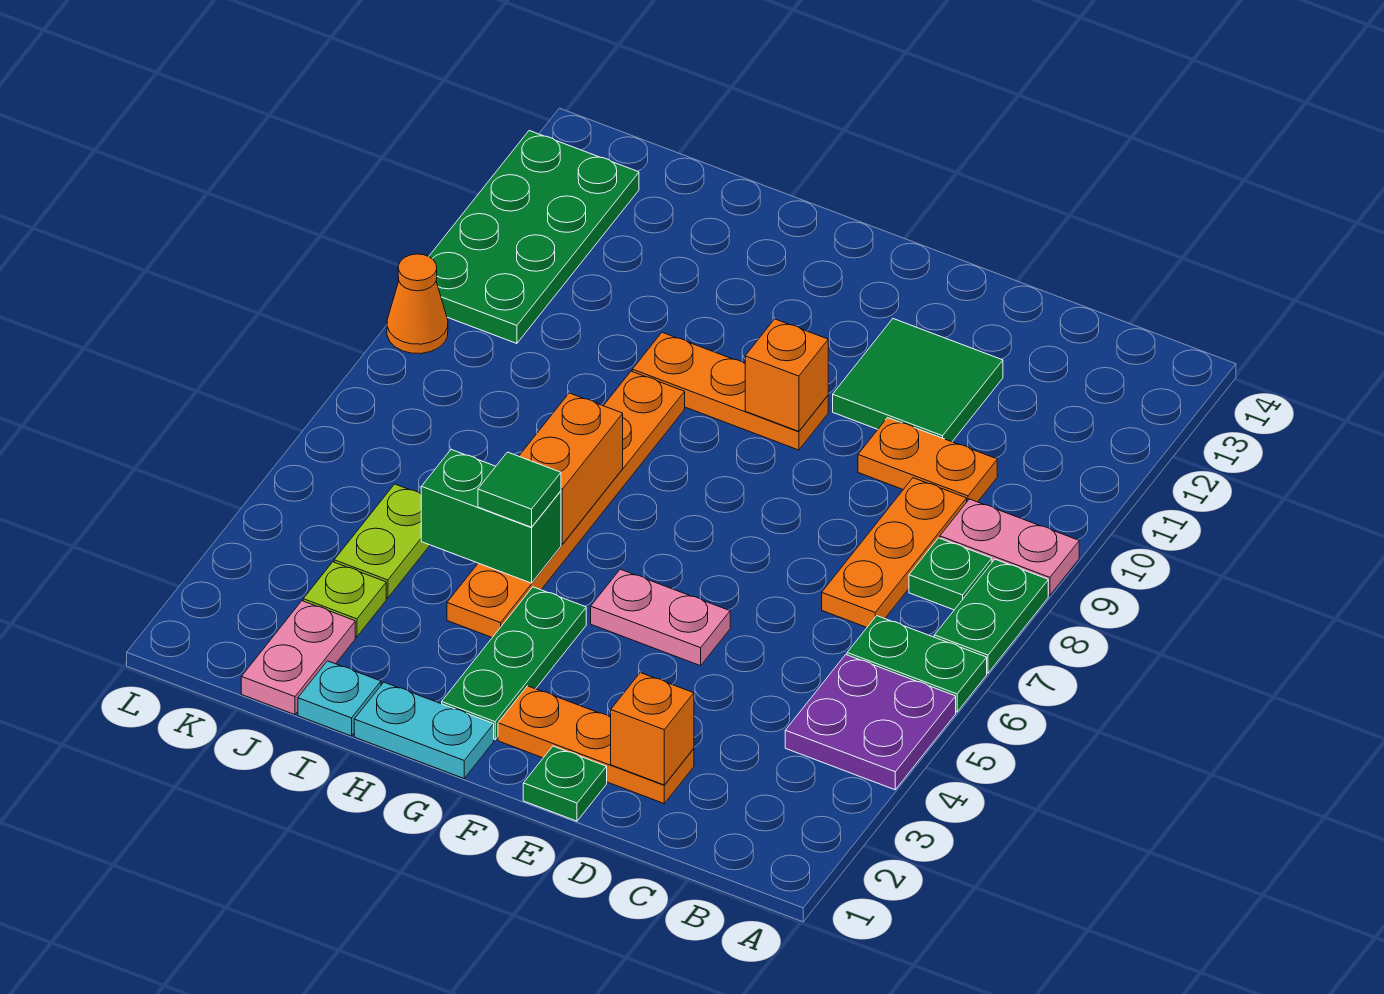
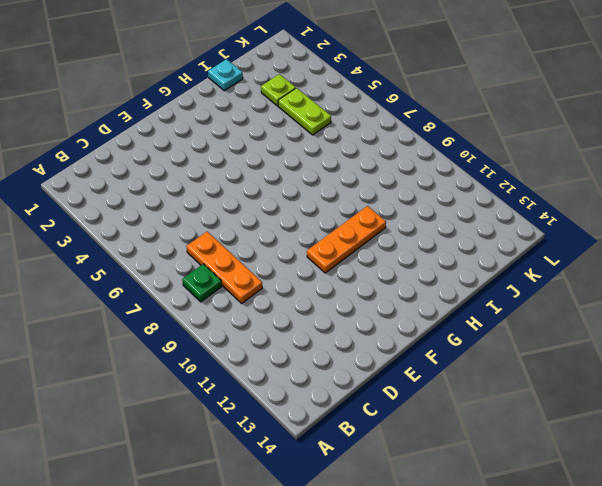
none -> purple plate A4:B5 level 1
none -> green plate A6:B6 level 1
none -> green plate A7:A8 level 1

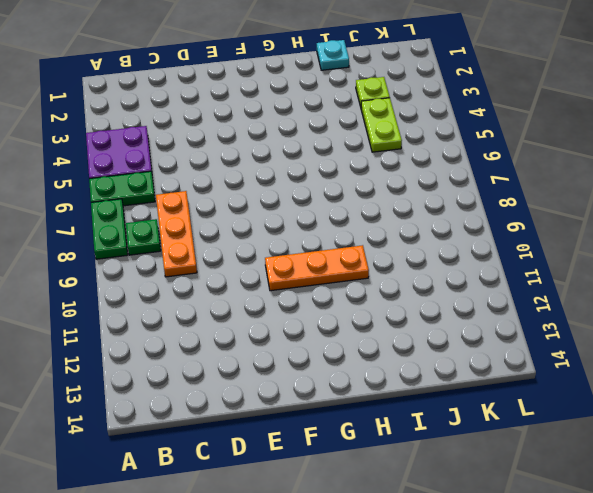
none -> pink plate A9:B9 level 1
none -> orange plate C10:D10 level 1
none -> orange plate D2:F2 level 1

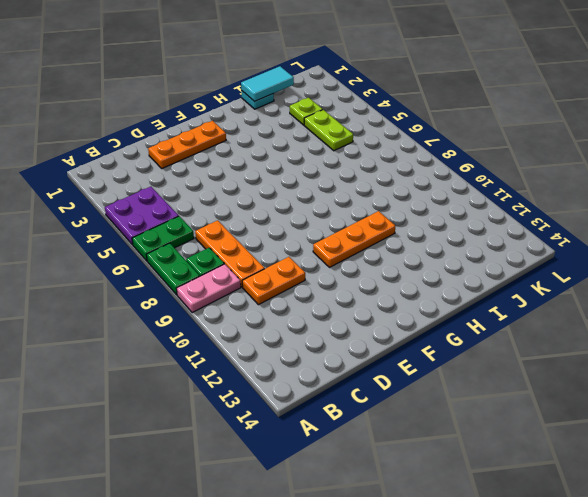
cyan tile I1:J1 level 2 -> none
none -> green tile D11:E12 level 1
none -> green plate E1 level 1
none -> pink plate E5:F5 level 1

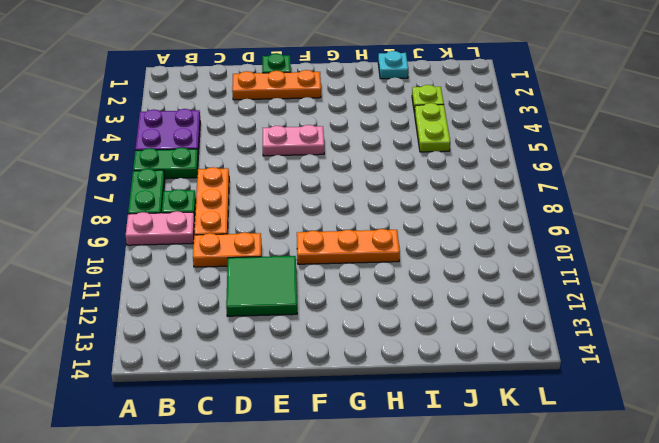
none -> cyan plate G1:H1 level 1
none -> green plate G2:G4 level 1
none -> orange plate H4:H9 level 1

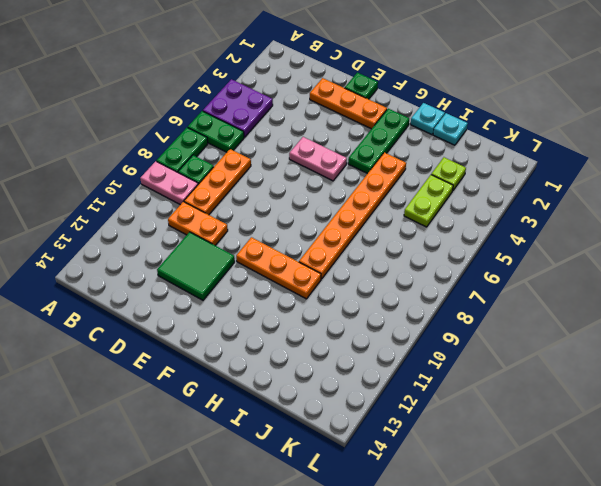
cyan plate H1 level 1 -> cyan plate G1:H1 level 1
none -> pink plate J1:J2 level 1
none -> green plate K10:L13 level 1
none -> orange cone L9 level 1

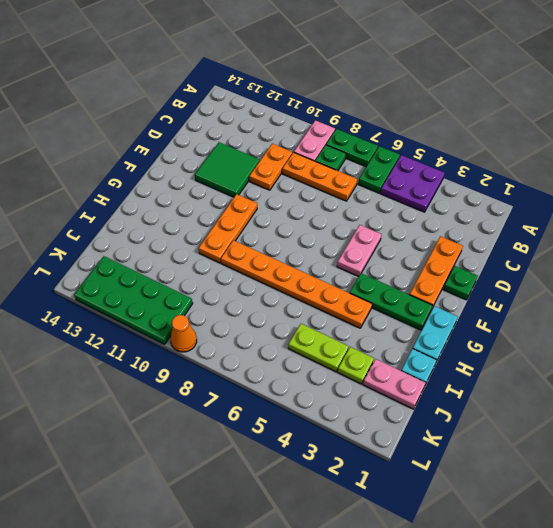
none -> orange brick D2 level 2
none -> orange brick F10 level 2
none -> green brick H5:I5 level 2

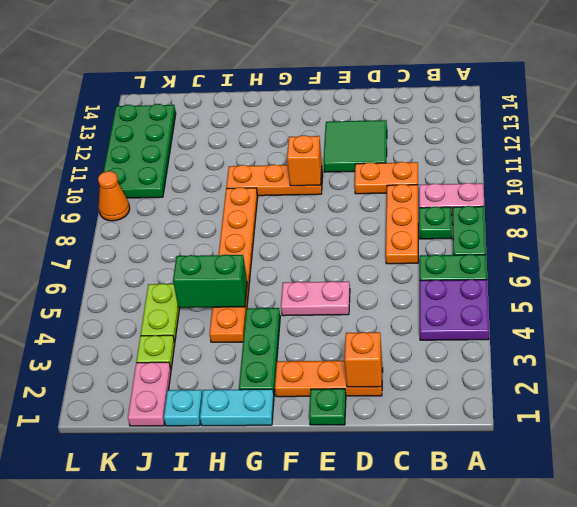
none -> orange brick H6:H7 level 2
none -> green tile H5 level 3

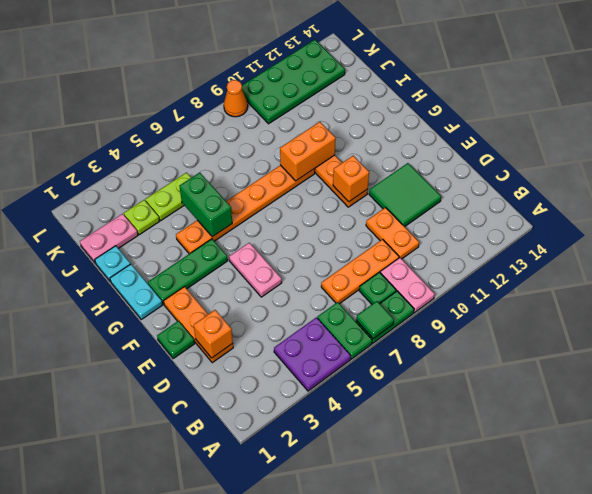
green tile A7 level 2 -> green tile H5 level 3
orange brick H9:H10 level 2 -> orange brick H6:H7 level 2

